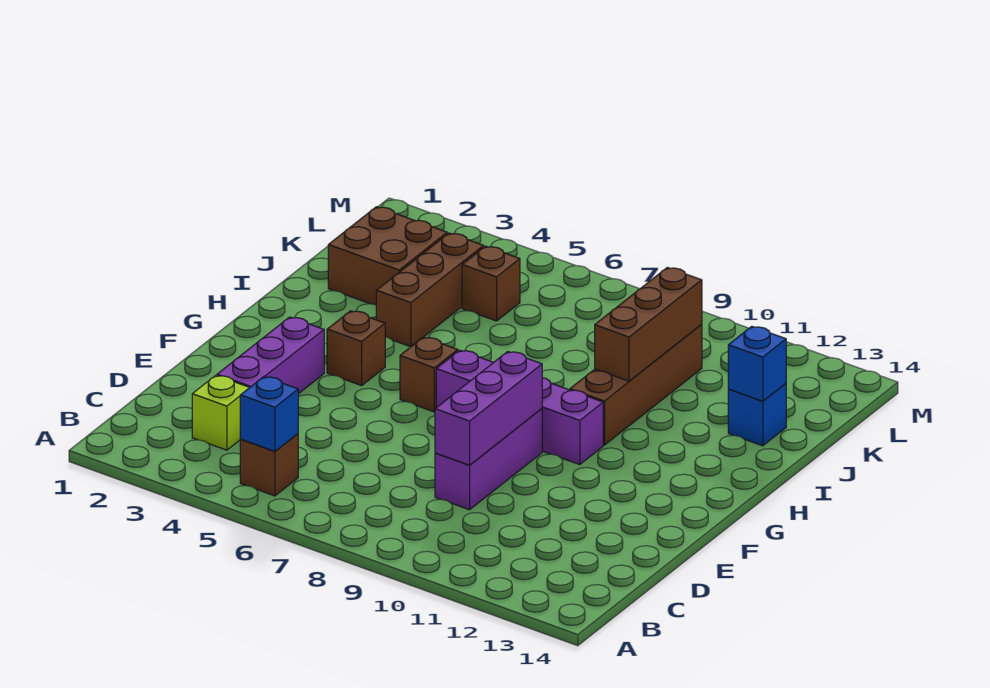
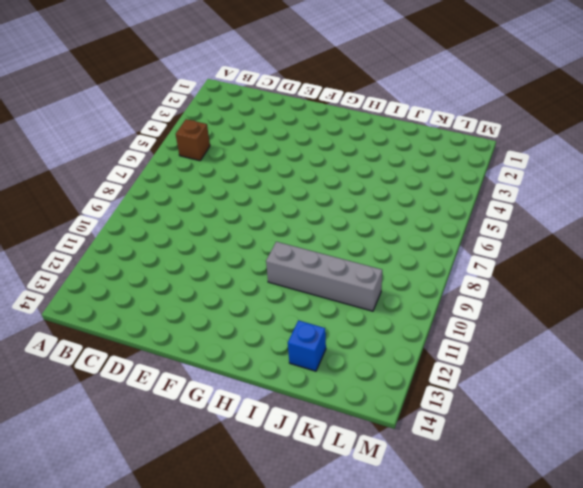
grey brick H10:K10 level 1 -> brown brick H10:K10 level 1
none -> lime brick C3 level 1
none -> purple brick D3:F3 level 1
none -> purple brick D9:F9 level 1

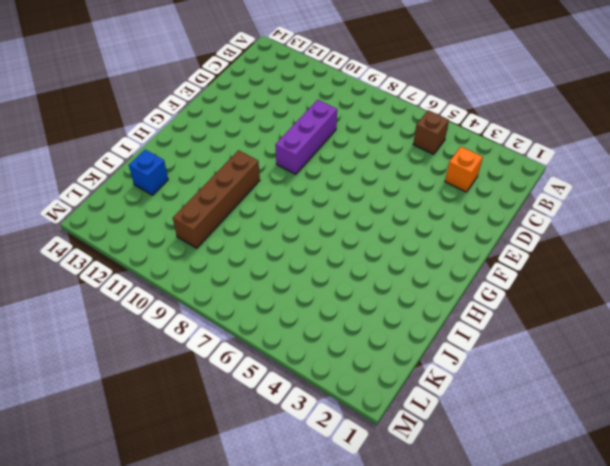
orange brick C3 level 1 -> lime brick C3 level 1
none -> purple brick D3:F3 level 1
none -> brown brick G4 level 1
none -> brown brick G6 level 1

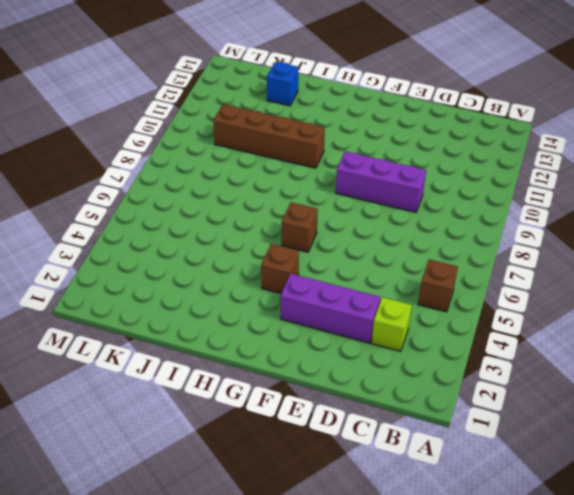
none -> purple brick G7:G10 level 1
none -> brown brick I4:K4 level 1
none -> brown brick J2:K3 level 1

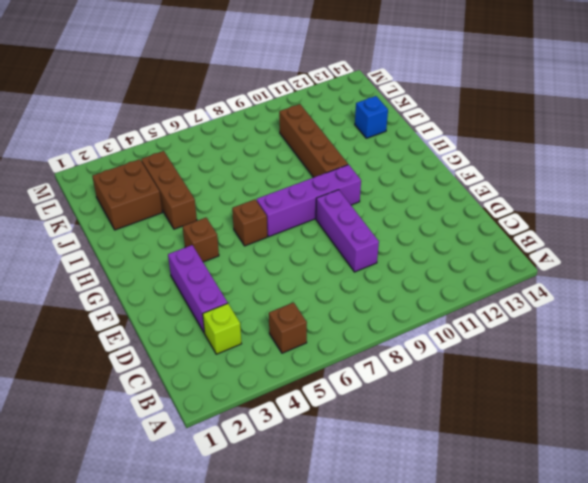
none -> brown brick K5 level 1
none -> blue brick B5 level 2
none -> purple brick D9:F9 level 2

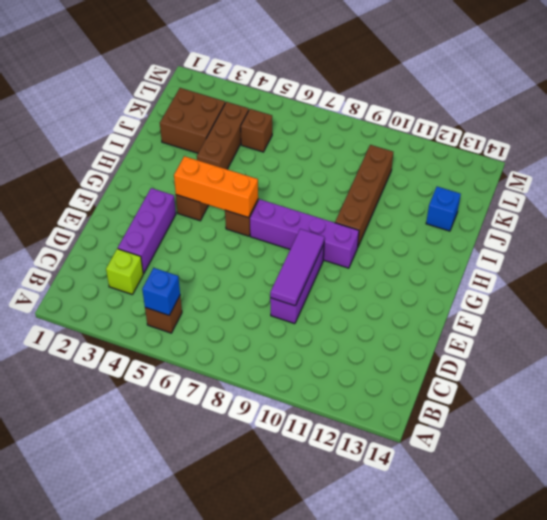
purple tile D9:F9 level 2 -> purple brick D9:F9 level 2
orange brick G4:G6 level 2 -> none
none -> brown brick I10:K10 level 2
none -> blue brick J13 level 2

